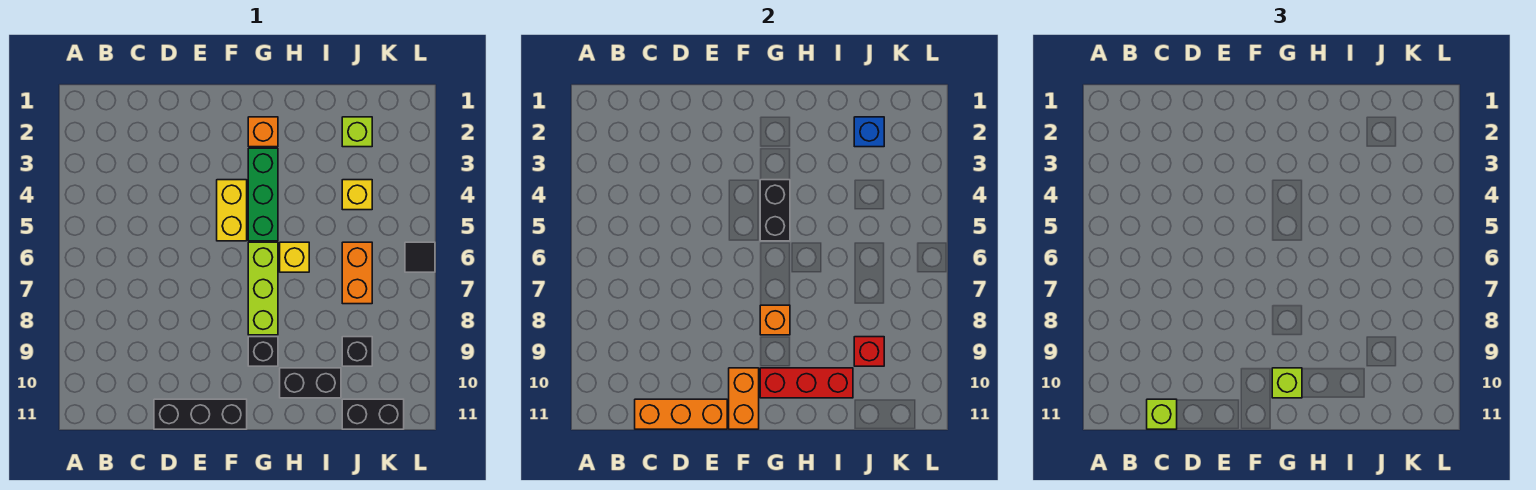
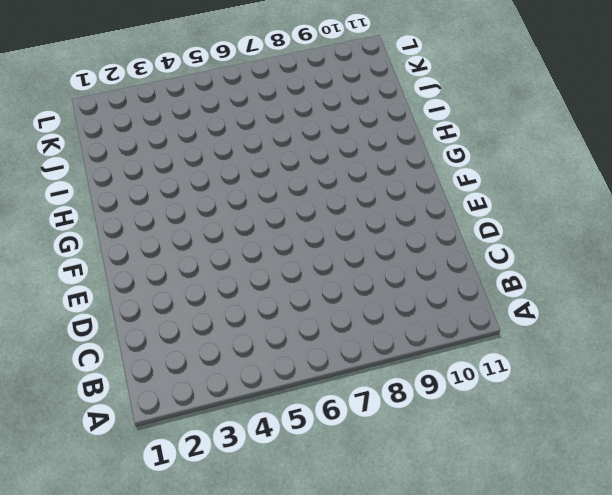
none -> black brick D11:F11 level 1
none -> yellow brick F4:F5 level 1
none -> orange brick G2 level 1

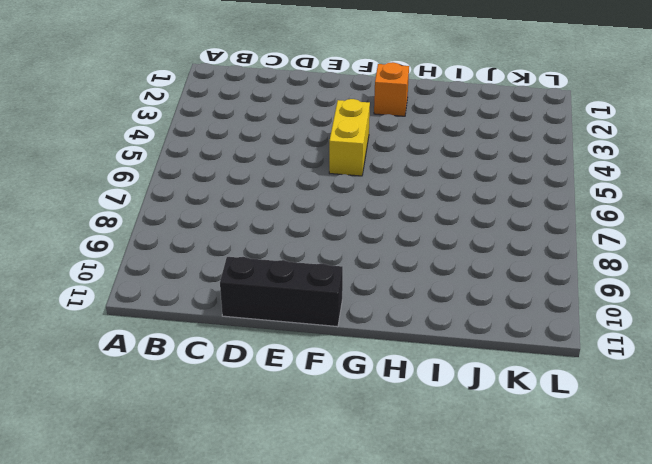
none -> green brick G3:G5 level 1
none -> lime brick G6:G8 level 1
none -> black brick G9 level 1

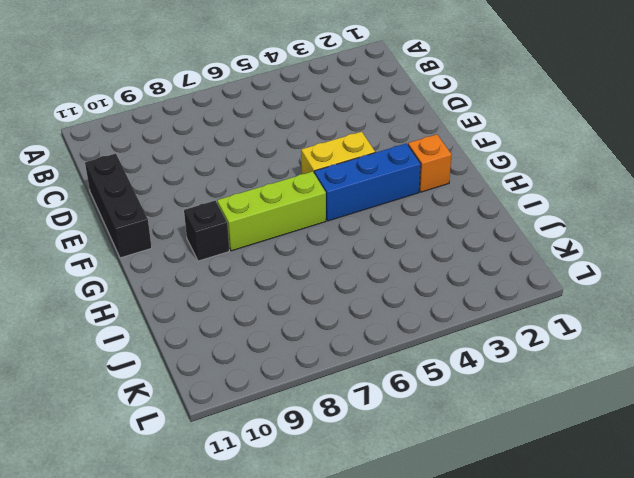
blue brick G3:G5 level 1 -> green brick G3:G5 level 1
none -> yellow brick H6 level 1
none -> black brick H10:I10 level 1
none -> lime brick J2 level 1

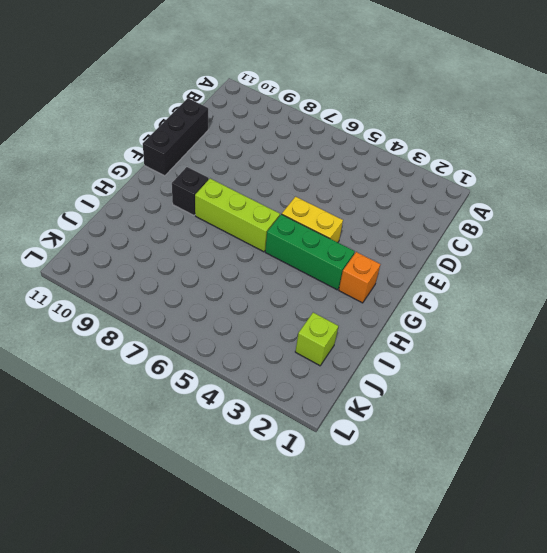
none -> yellow brick H6 level 1
none -> black brick H10:I10 level 1
none -> yellow brick J4 level 1

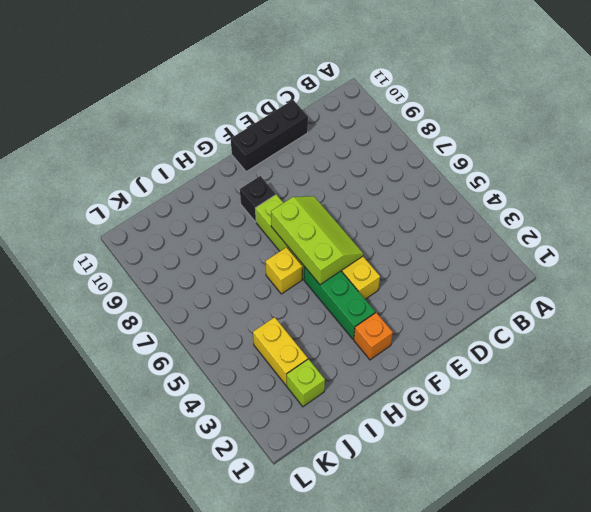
lime slope F5:G7 level 2 top G -> black brick G4:G5 level 2
yellow brick J3:J4 level 1 -> yellow brick J4 level 1
none -> black brick H10:I10 level 1
none -> orange brick J6:J7 level 1
none -> black brick J9 level 1

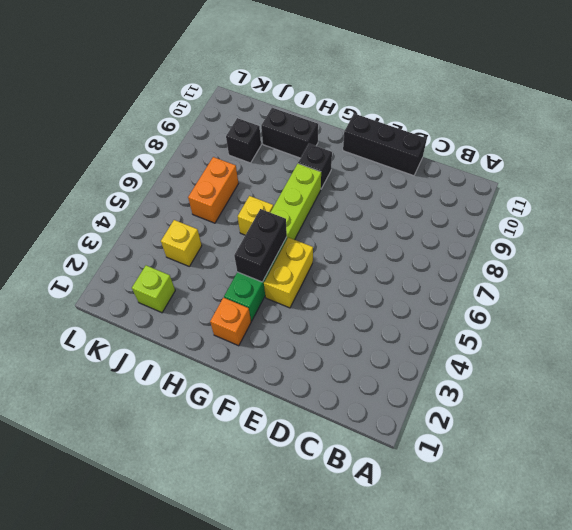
none -> black brick J11:K11 level 1
none -> black tile L6 level 1
none -> orange brick C11:E11 level 2

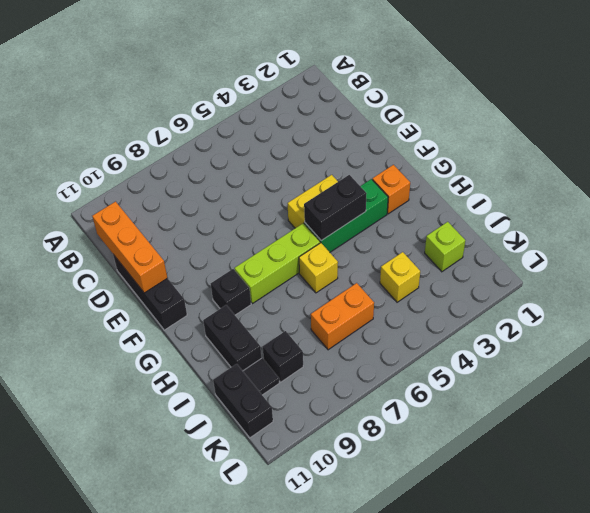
black tile J10 level 1 -> black tile L6 level 1
none -> orange brick F10:F11 level 2
none -> orange brick G8 level 2
none -> red brick G10:I10 level 2

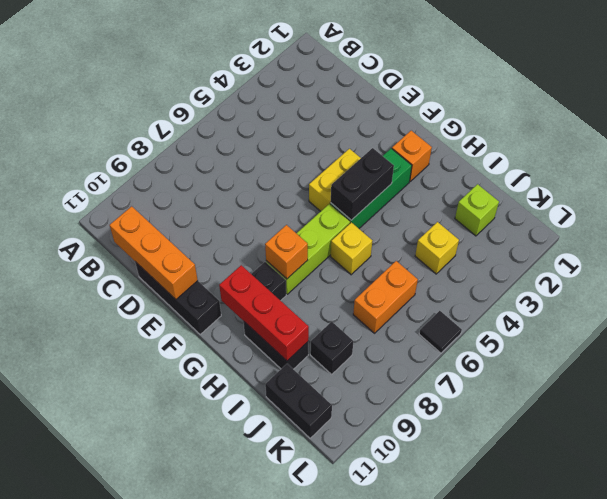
none -> orange brick F10:F11 level 2
none -> blue brick J2 level 2
none -> red brick J9 level 2

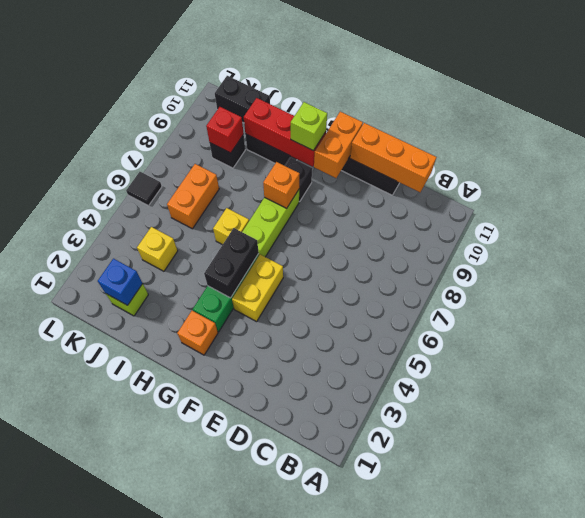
none -> lime brick C11 level 3

